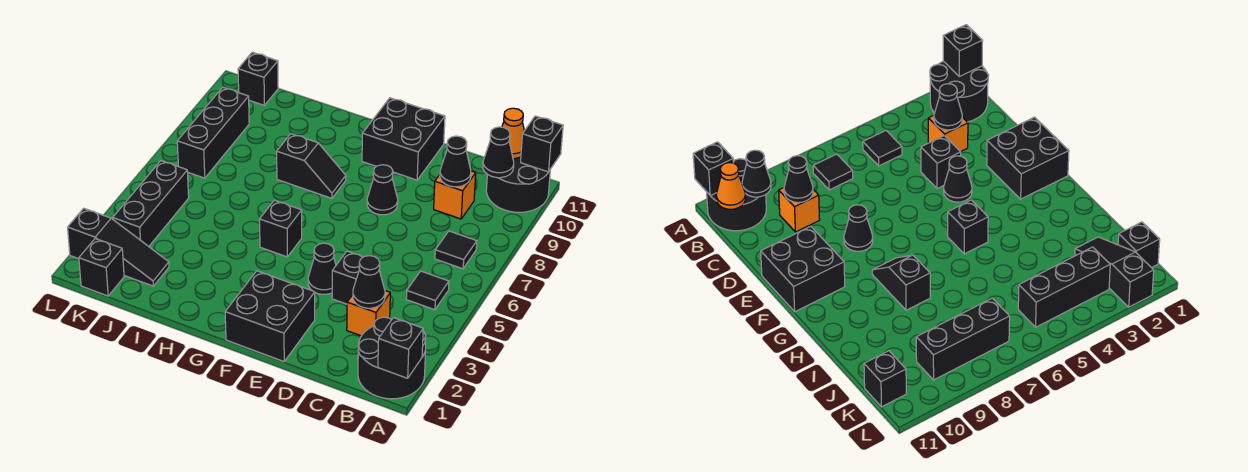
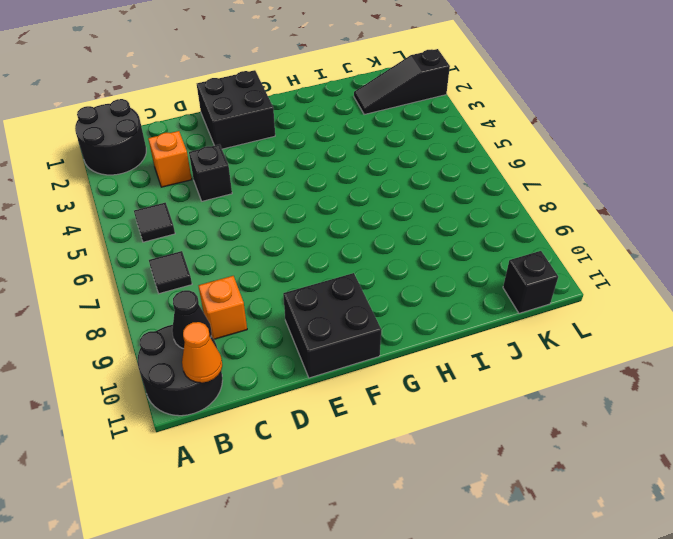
none -> black cone E4 level 1
none -> black cone E8 level 1
none -> black brick G5 level 1

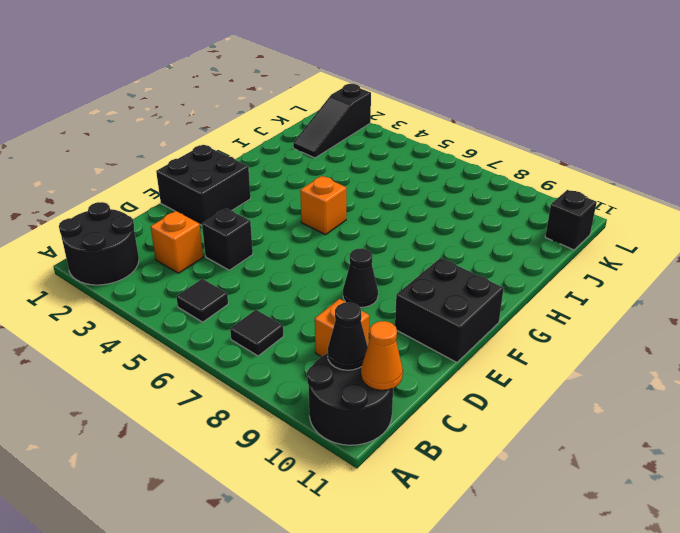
orange brick G5 level 1 -> black brick G5 level 1
none -> black cone E4 level 1
none -> black slope G8:H8 level 1 top H
none -> black brick K1 level 1

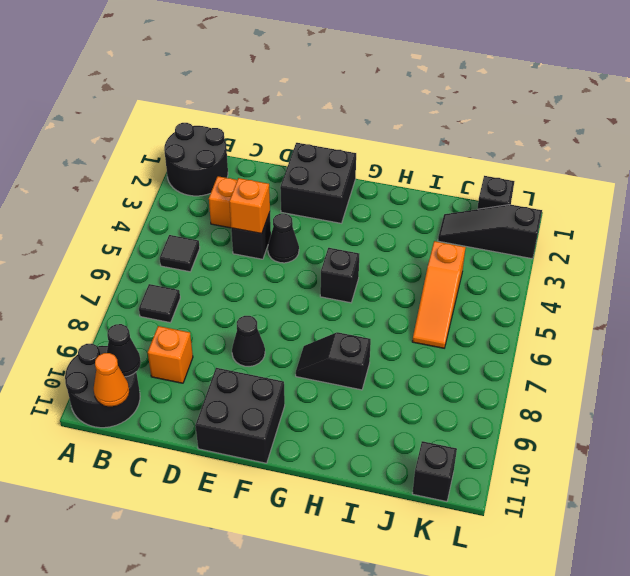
orange brick D4 level 2 -> none
orange slope J4:J6 level 1 top 4 -> none
none -> black brick K3:K5 level 1
none -> black brick K7:K9 level 1
none -> black brick A1 level 2

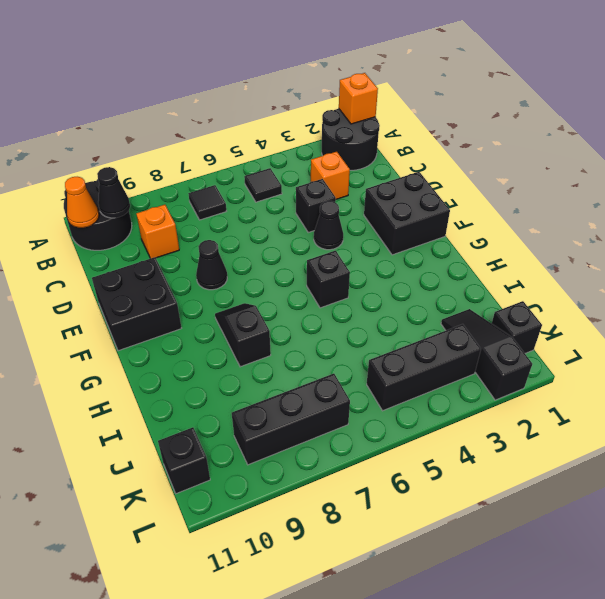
orange brick A1 level 2 -> black brick A1 level 2
none -> black brick A11 level 2
none -> black cone C3 level 2
none -> black cone C9 level 2

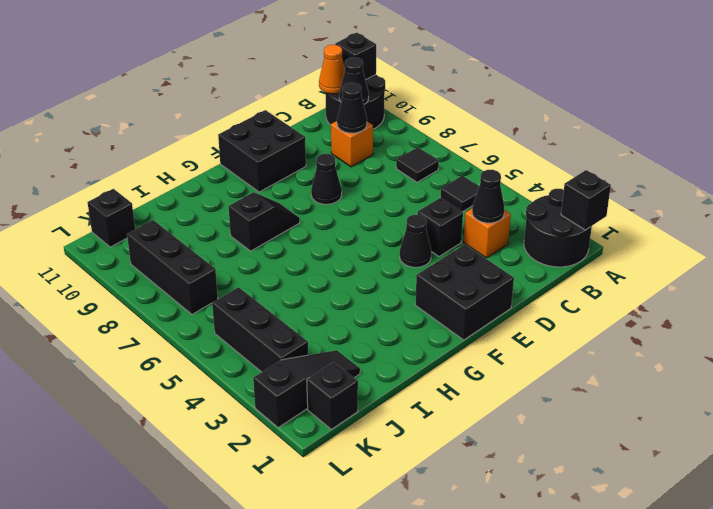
none -> black brick G5 level 1

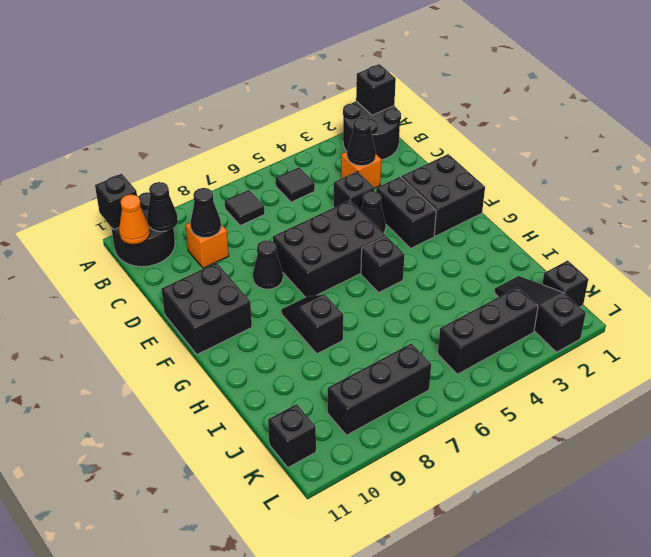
black brick E3:F3 level 1 -> none
black brick E5:F7 level 1 -> none

